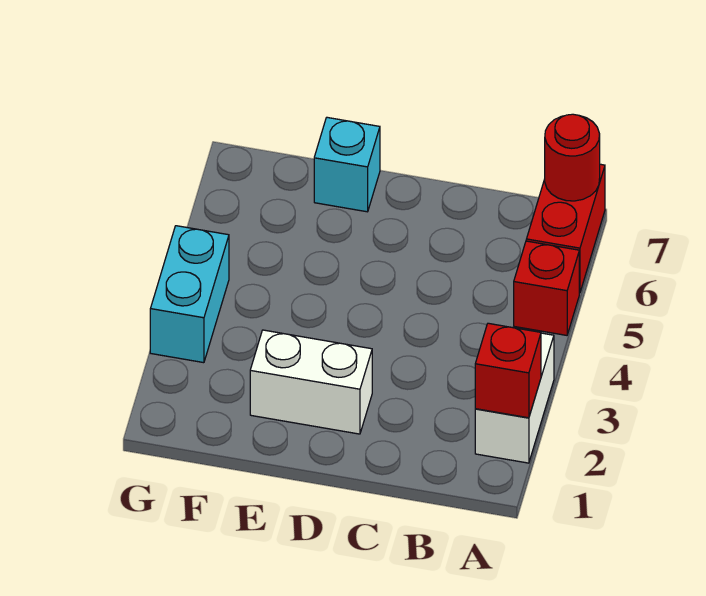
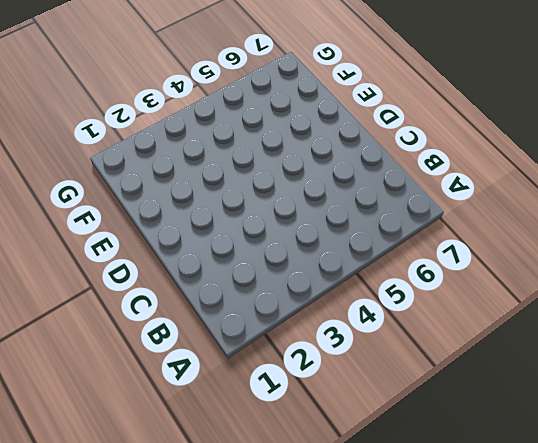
none -> white brick A2:A3 level 1
none -> red brick A5 level 1

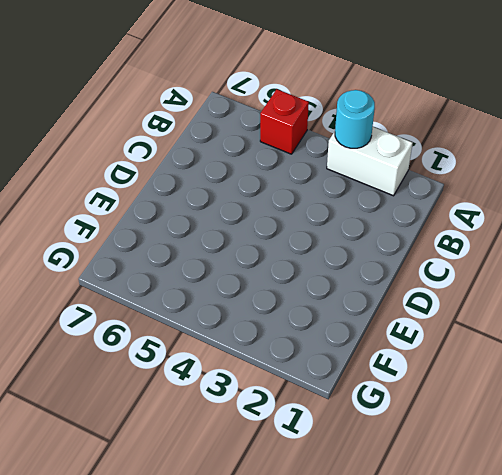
cyan round brick A3 level 2 -> none
none -> red brick A6:A7 level 1
none -> white brick D2:E2 level 1

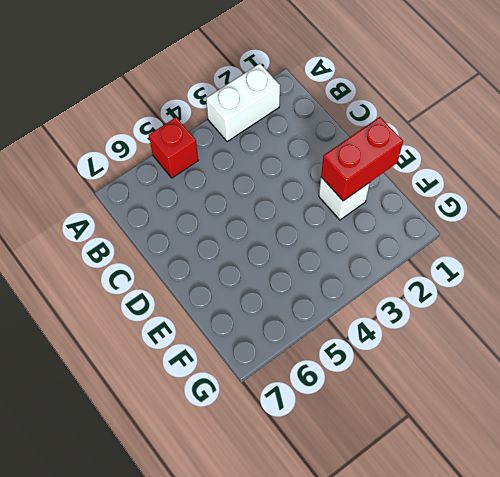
red brick E1:E2 level 2 -> red brick A6:A7 level 1
white brick E2 level 1 -> white brick D2:E2 level 1
none -> cyan brick E7 level 1
none -> cyan brick G3:G4 level 1

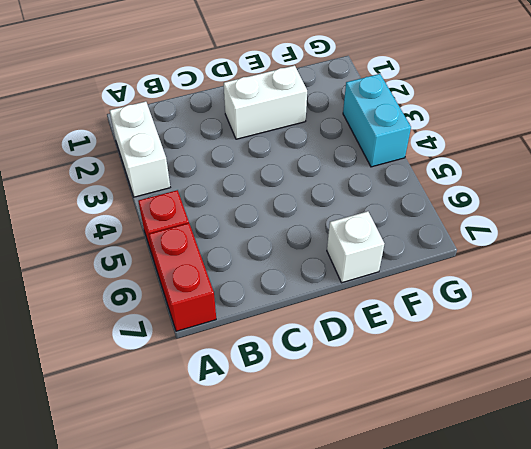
white brick E7 level 1 -> cyan brick E7 level 1
none -> red brick A2 level 2
none -> red round brick A7 level 2

